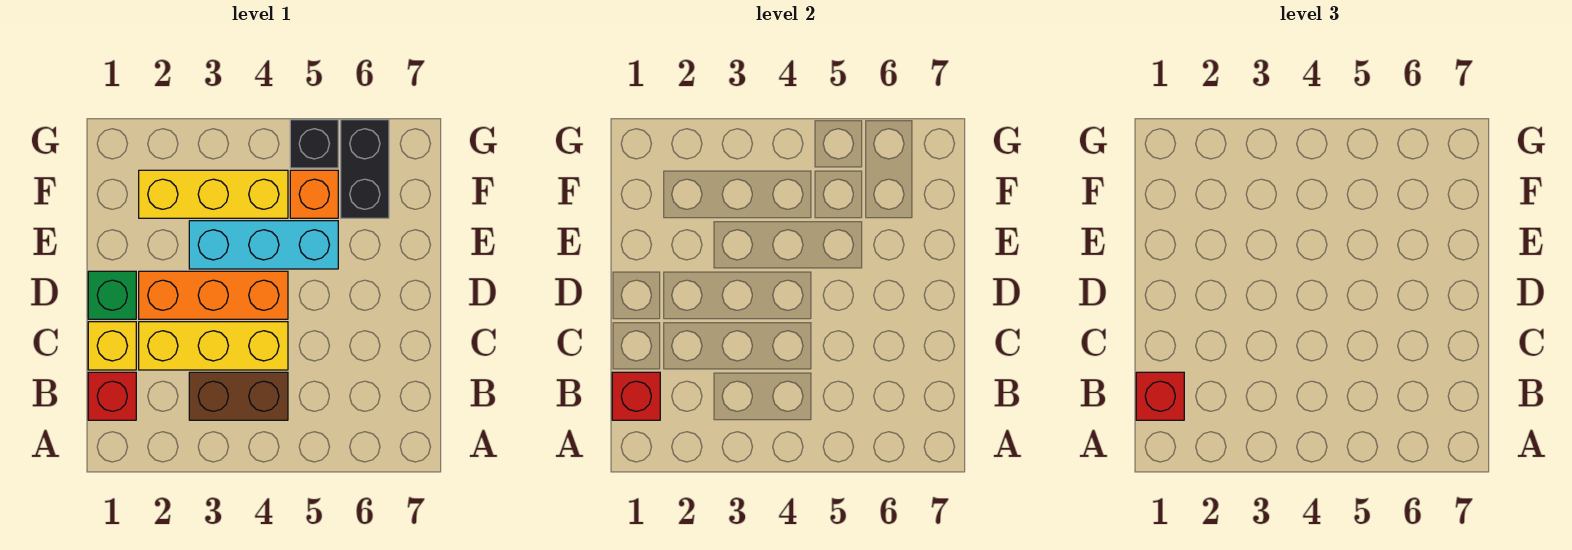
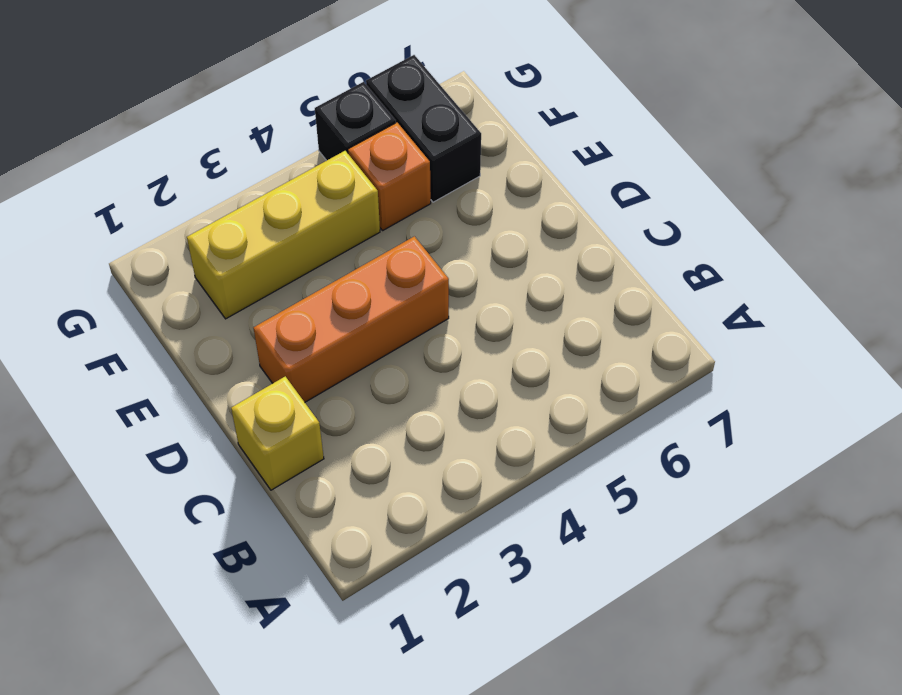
none -> red brick B1 level 1
none -> brown brick B3:B4 level 1
none -> yellow brick C2:C4 level 1

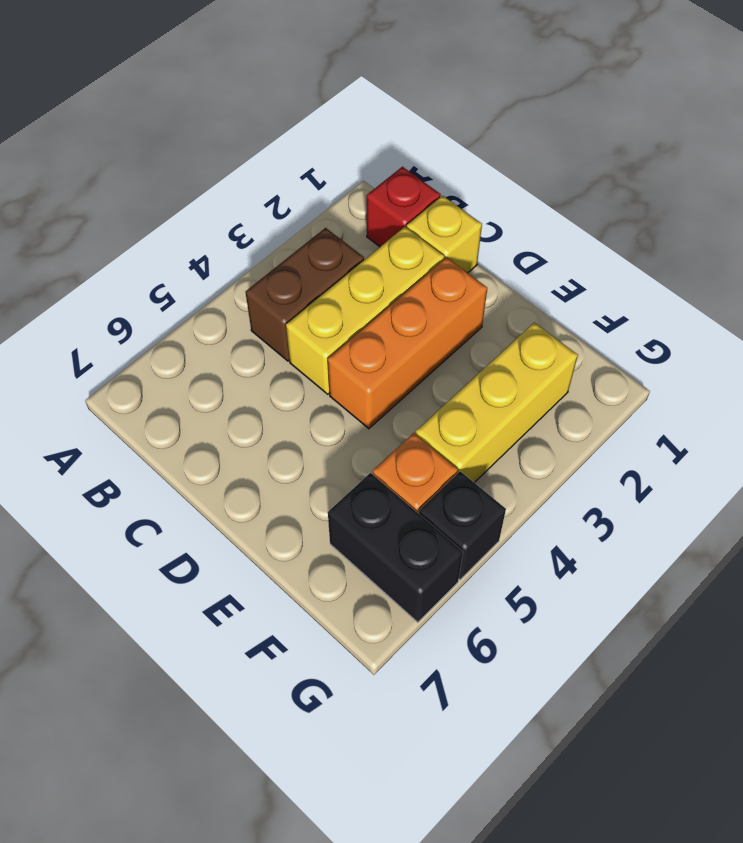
none -> green brick D1 level 1
none -> cyan brick E3:E5 level 1
none -> red brick B1 level 2

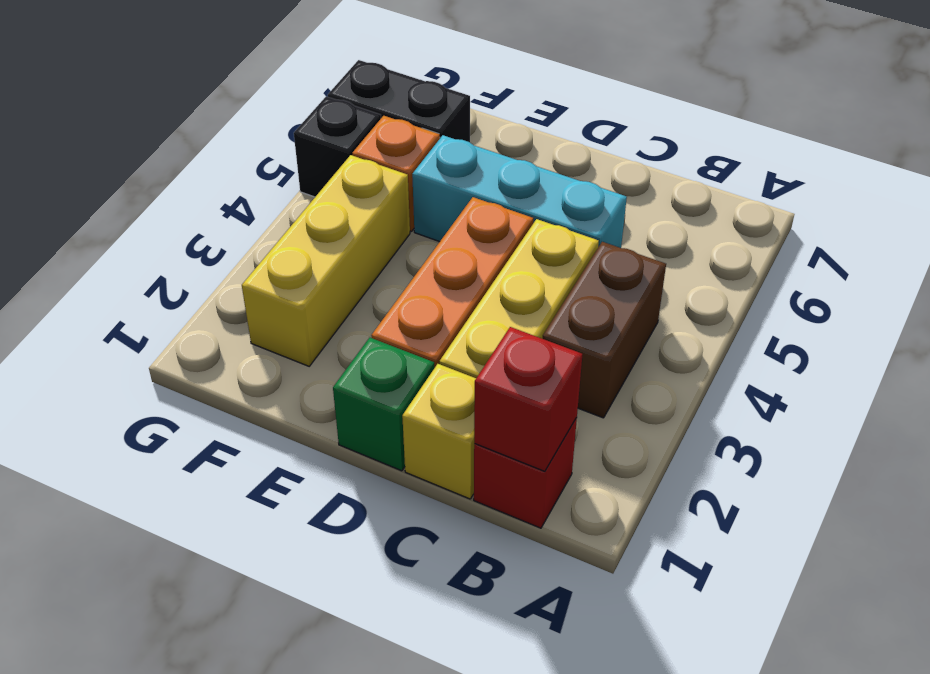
cyan brick C5:E5 level 1 -> cyan brick E3:E5 level 1
none -> red brick B1 level 3

